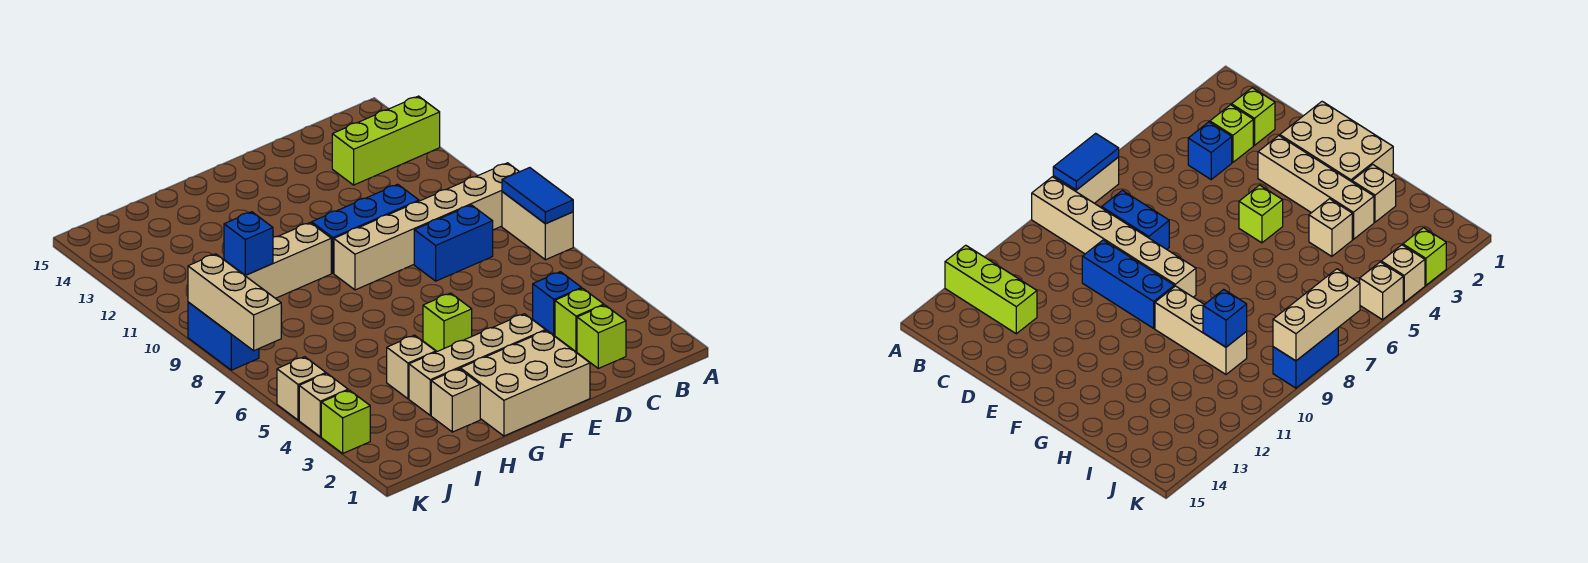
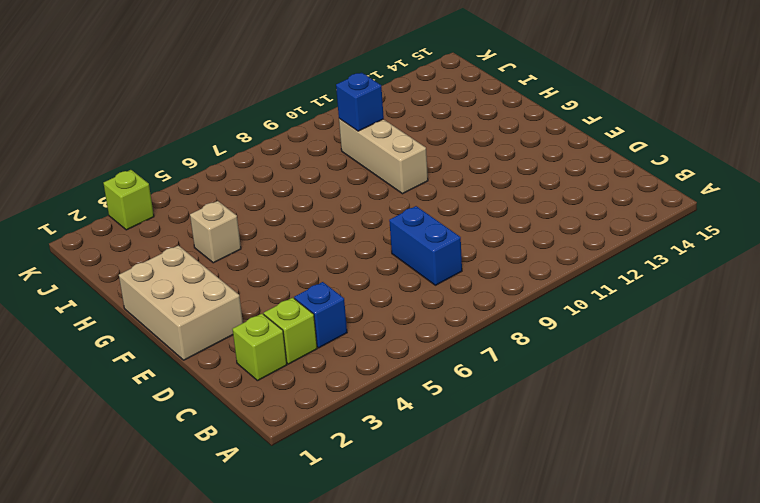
none -> tan brick A7:A8 level 1
none -> tan brick A9:F9 level 1
none -> lime brick A13:C13 level 1

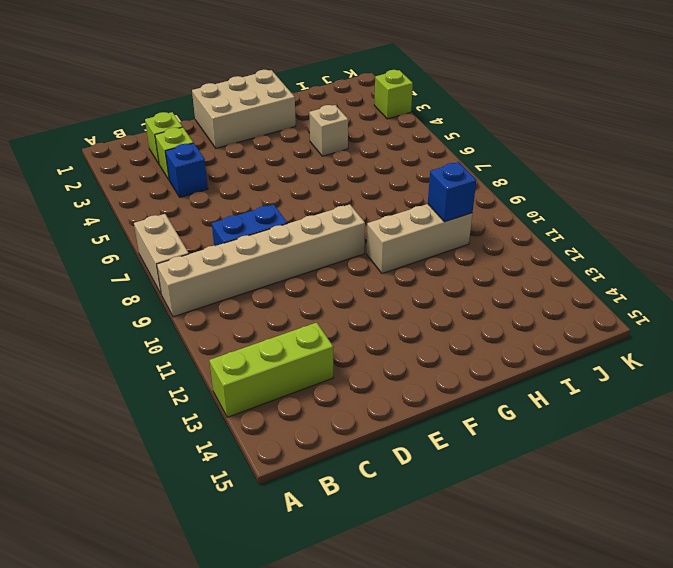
none -> blue brick D10:F10 level 1
none -> tan brick E3:H3 level 1
none -> lime brick F5 level 1

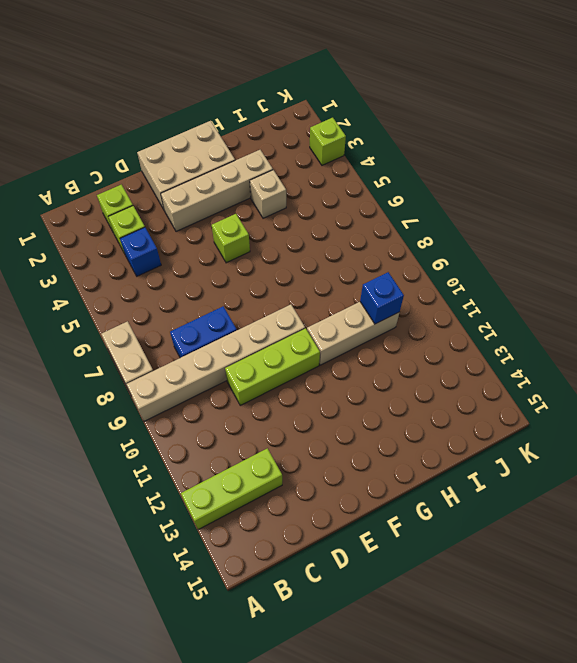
lime brick D10:F10 level 1 -> blue brick D10:F10 level 1
none -> tan brick H2 level 1
none -> tan brick K4 level 1
none -> tan brick K5 level 1

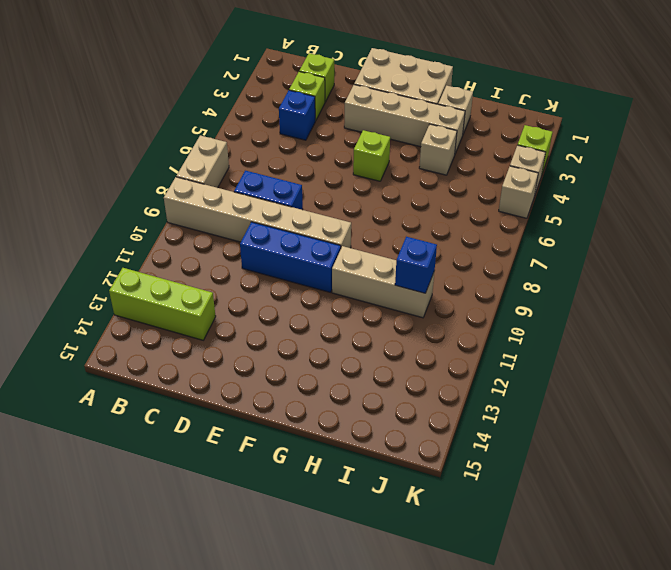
none -> blue brick K8:K9 level 1
none -> blue tile A7:A8 level 2
none -> tan brick K7:K9 level 2

